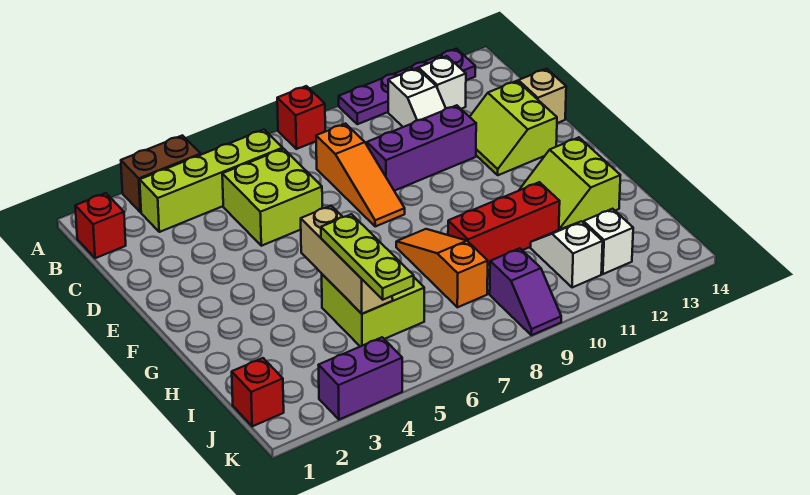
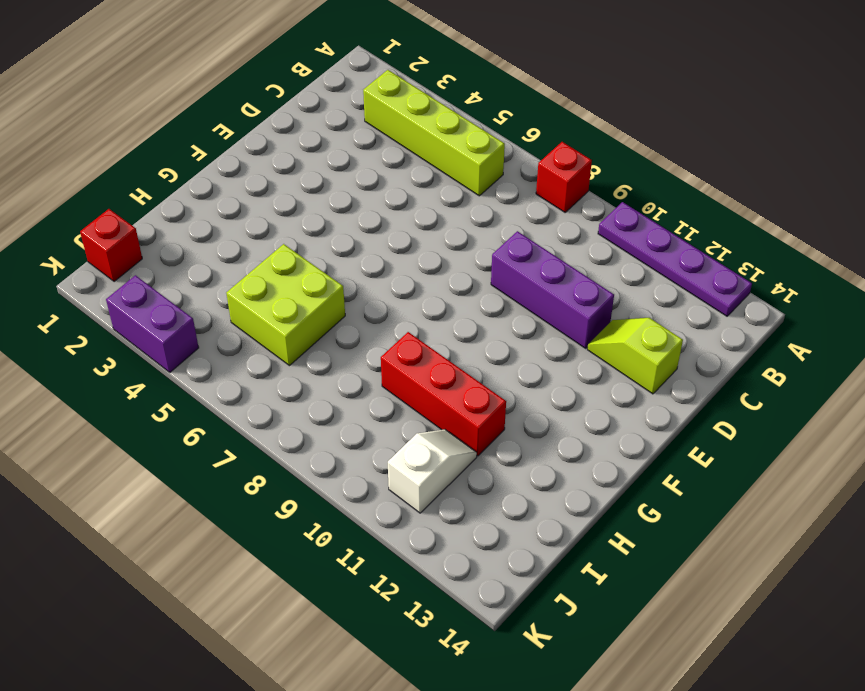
lime slope D12:D13 level 1 top 13 -> lime slope D12:E13 level 1 top 13
none -> brown brick A3:A4 level 1
none -> red brick B1 level 1
none -> white slope B11:C11 level 1 top B

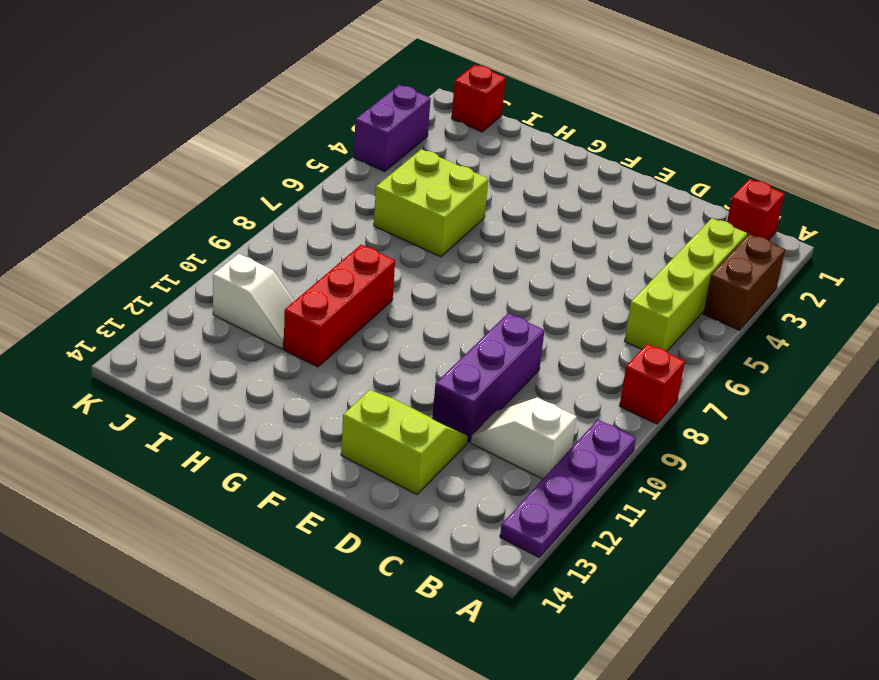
none -> white brick B12 level 1
none -> lime brick C5:D6 level 1
none -> orange slope C8:E8 level 1 top C

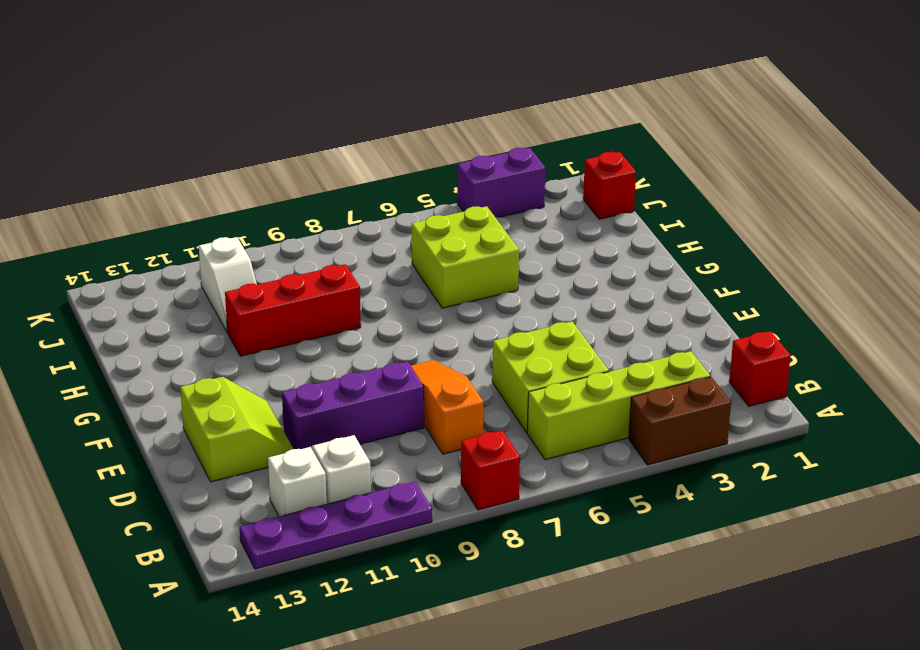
none -> tan brick D14 level 1
none -> orange slope G8:I8 level 1 top I
none -> lime slope G12:H13 level 1 top 13

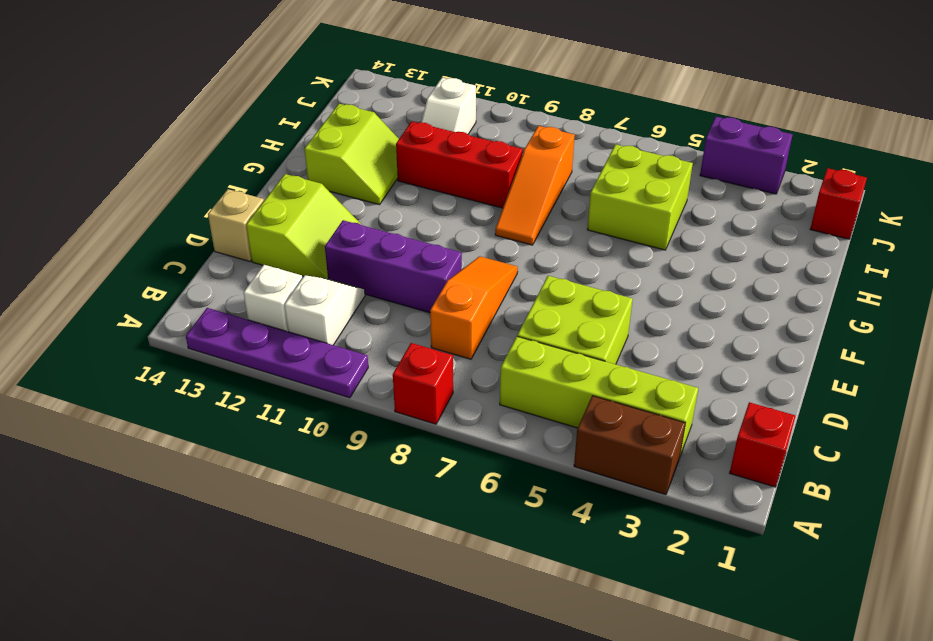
none -> purple slope J9:K9 level 1 top J
none -> white brick J12 level 1
none -> tan brick G5:I5 level 2

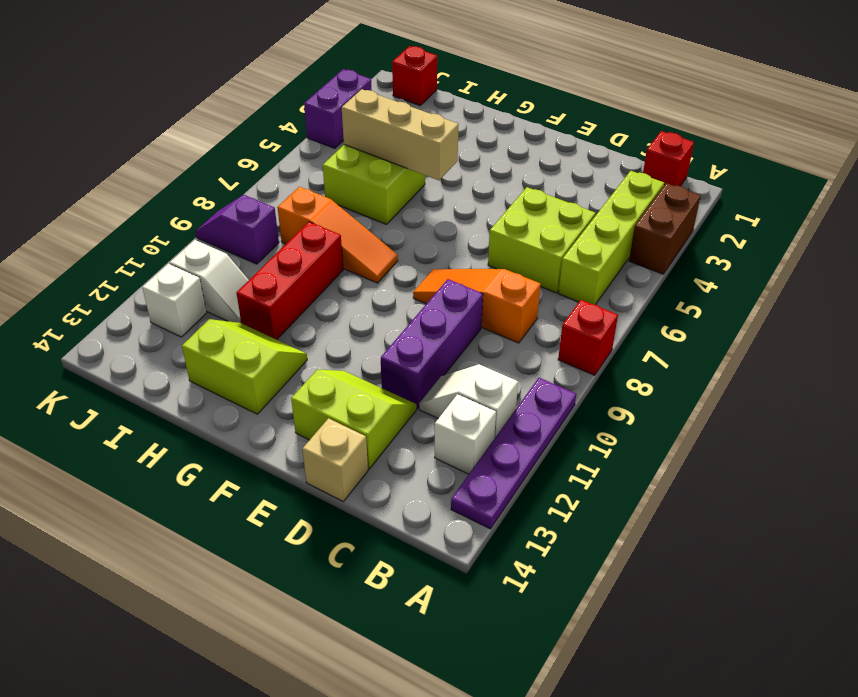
none -> lime plate H5:J5 level 3

